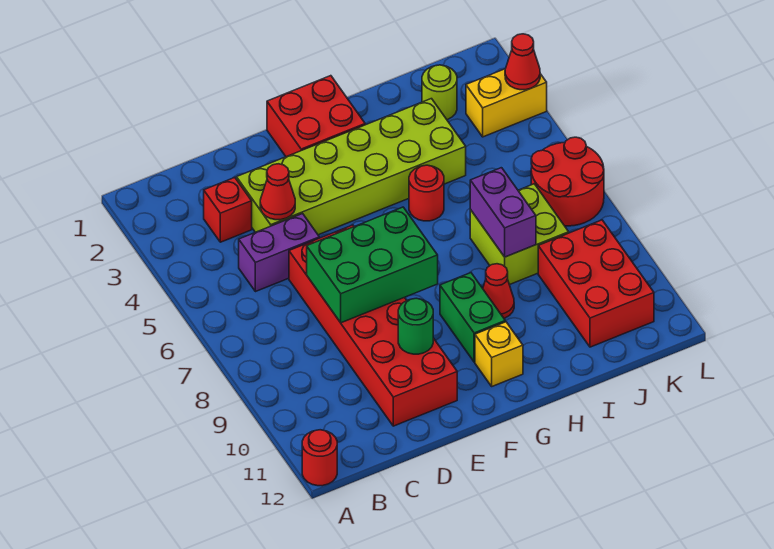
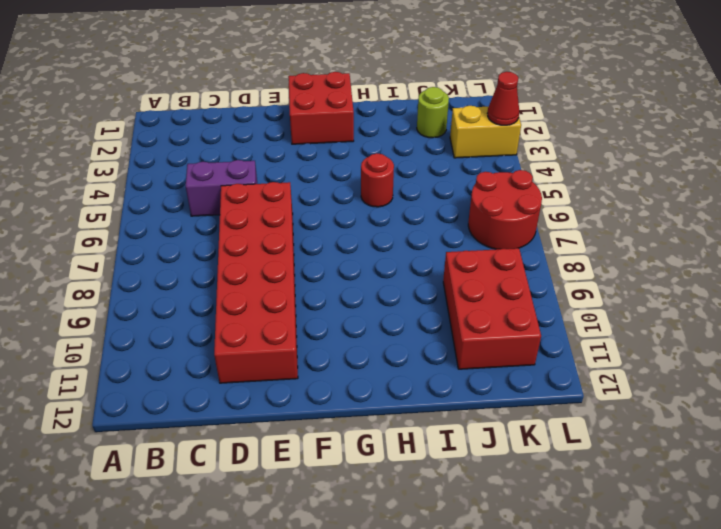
none -> red round brick A12 level 1
none -> red brick C3 level 1
none -> lime brick D3:I4 level 1

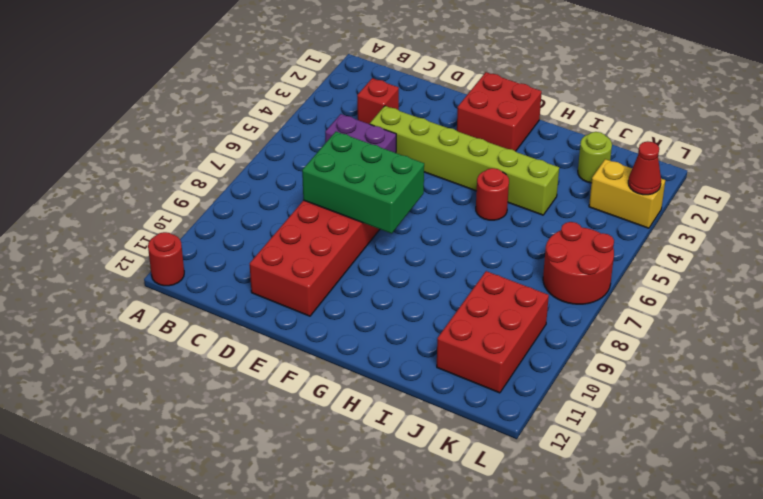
lime brick D4:I4 level 1 -> lime brick D3:I4 level 1
none -> green brick G9:G10 level 1
none -> yellow brick G11 level 1
none -> red cone H9 level 1

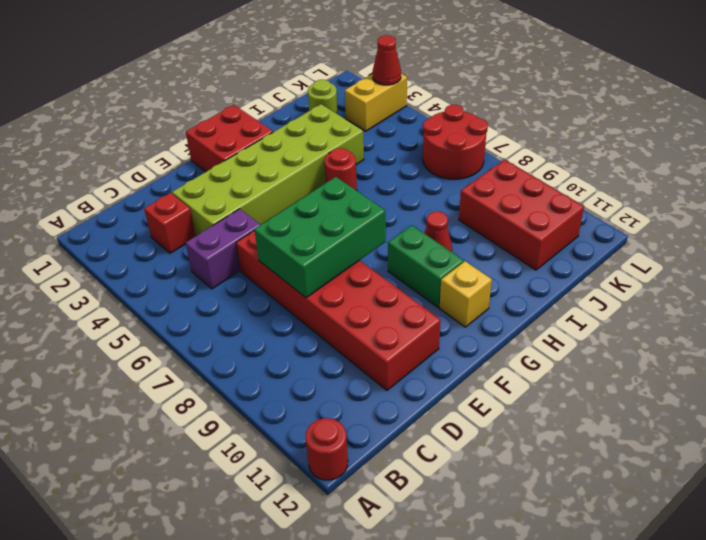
none -> lime brick I7:J8 level 1
none -> red cone D4 level 2
none -> green round brick E10 level 2

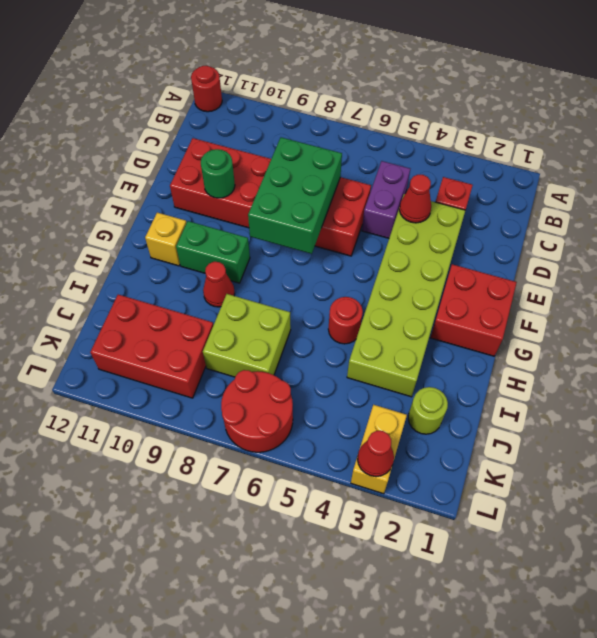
none -> purple brick I7:I8 level 2

